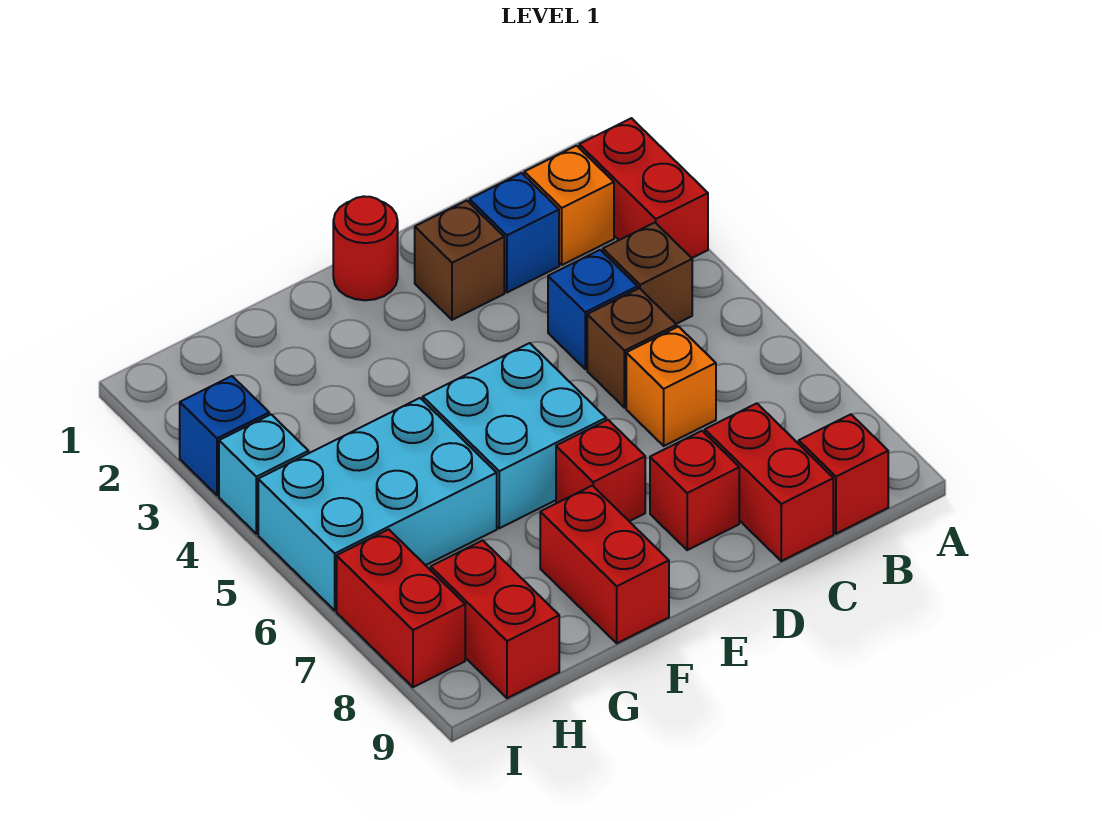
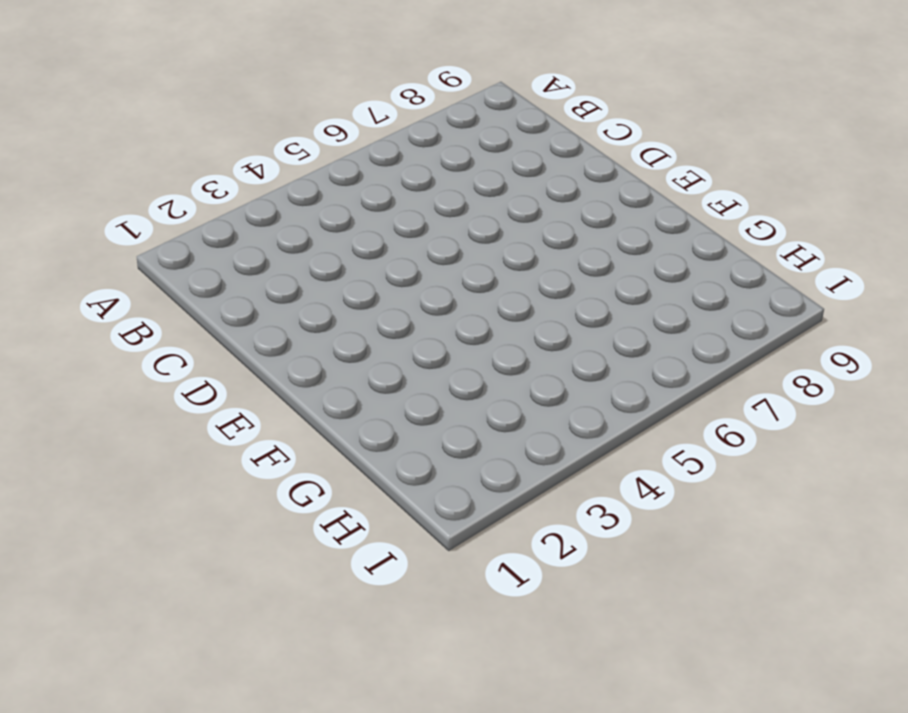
none -> red brick A2:A3 level 1
none -> orange brick B2 level 1
none -> brown brick B4 level 1

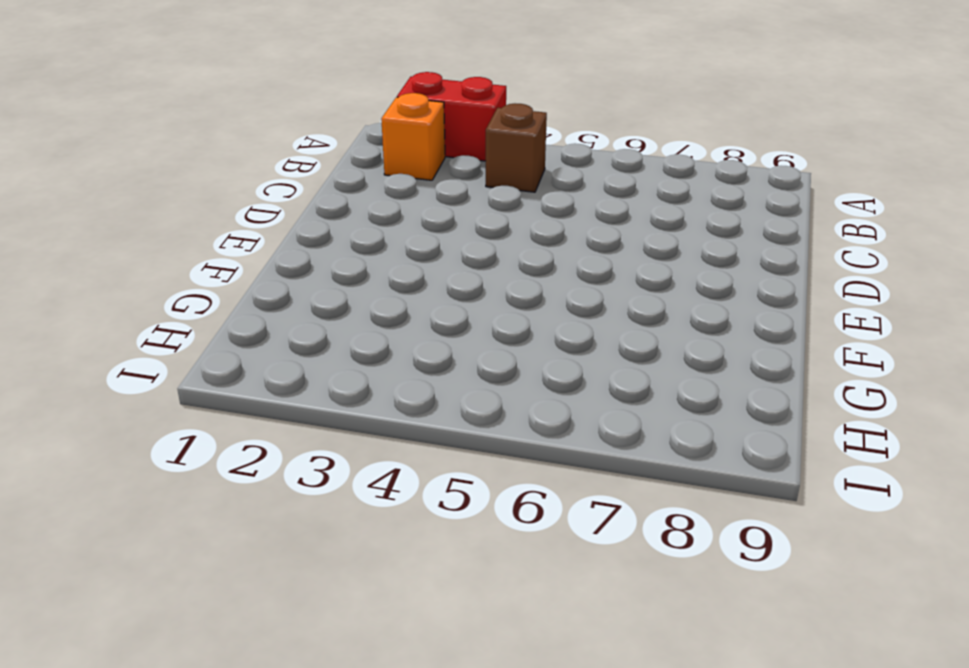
none -> red brick B9 level 1
none -> blue brick C2 level 1
none -> blue brick C4 level 1

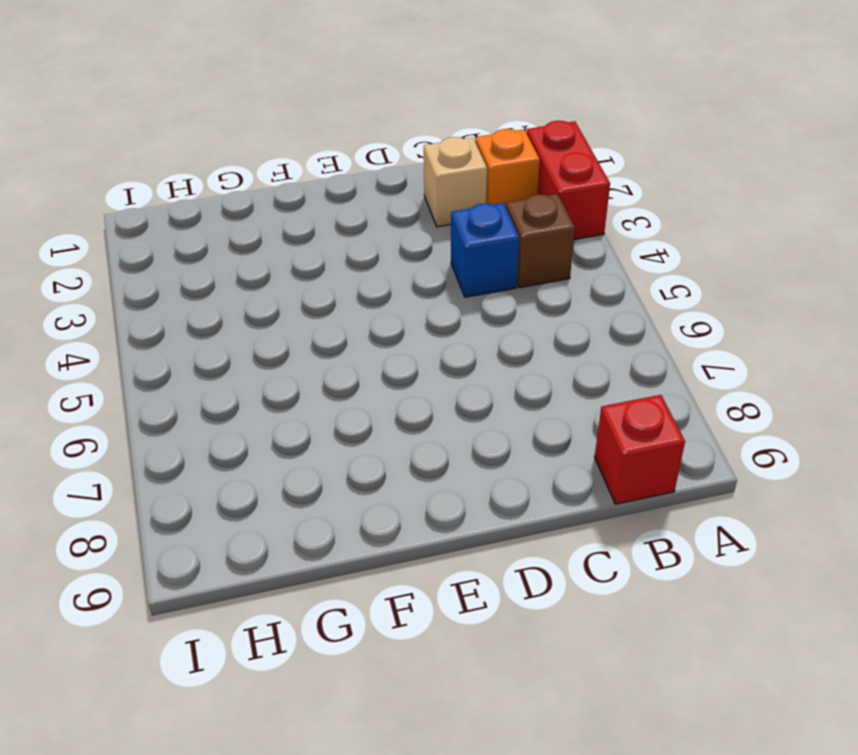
tan brick C2 level 1 -> blue brick C2 level 1
none -> brown brick C5 level 1
none -> orange brick C6 level 1
none -> red brick C8:C9 level 1

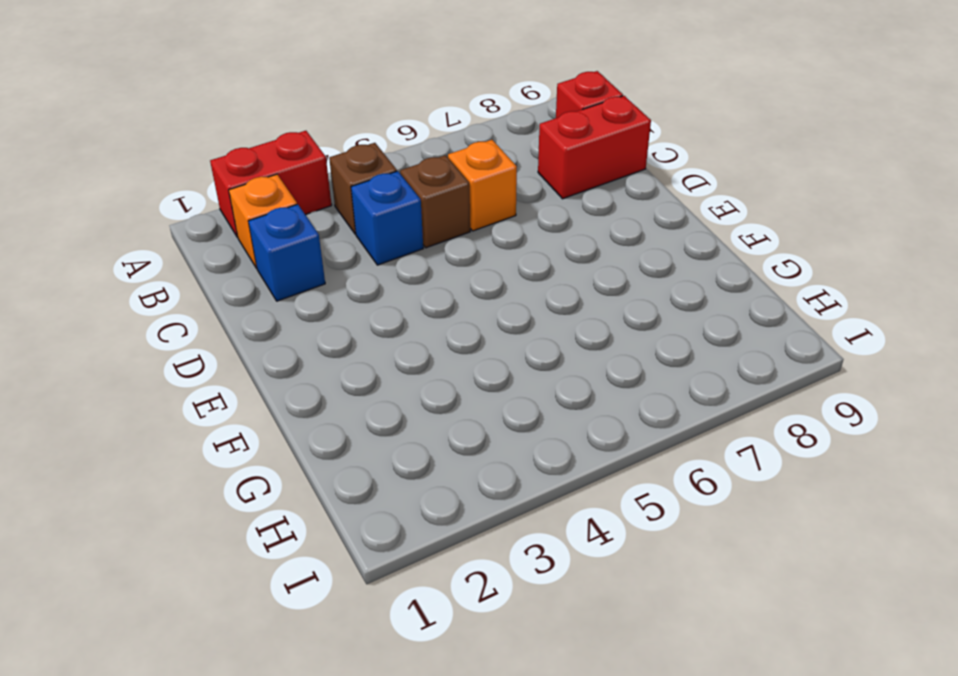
none -> brown brick D2 level 1
none -> red brick D8 level 1
none -> red round brick E1 level 1

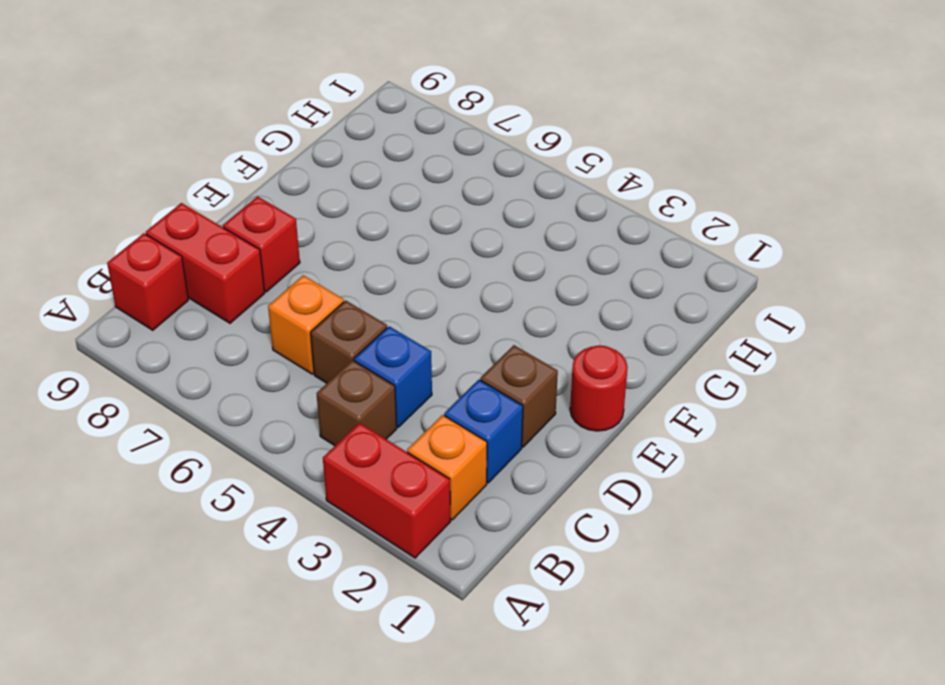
none -> cyan brick E5:F6 level 1
none -> red brick E7 level 1
none -> red brick F8:F9 level 1

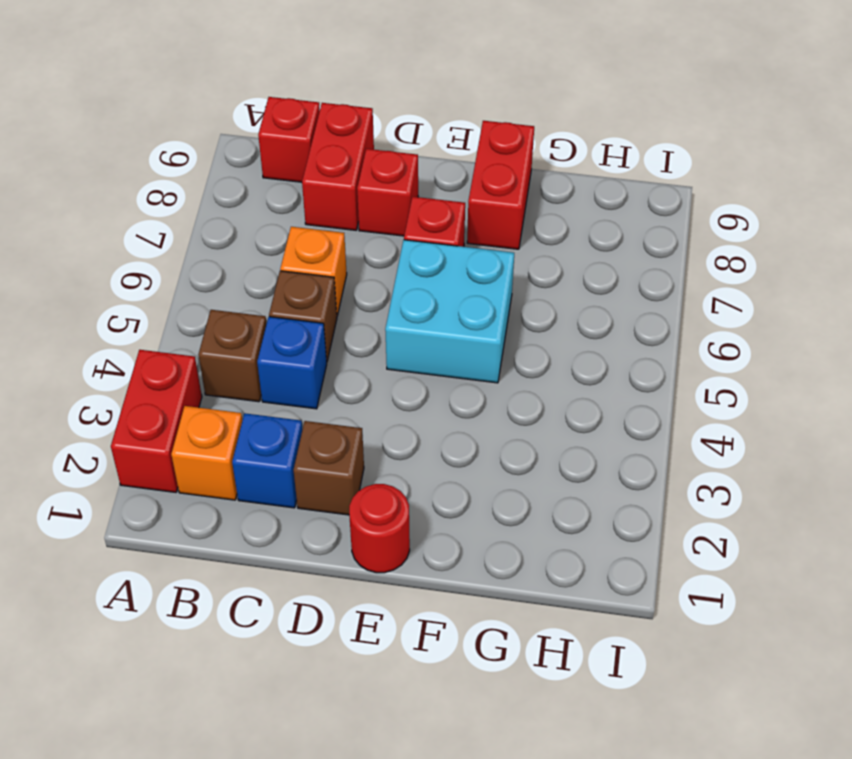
none -> cyan brick G5:I6 level 1
none -> red brick H8:H9 level 1
none -> blue brick I3 level 1

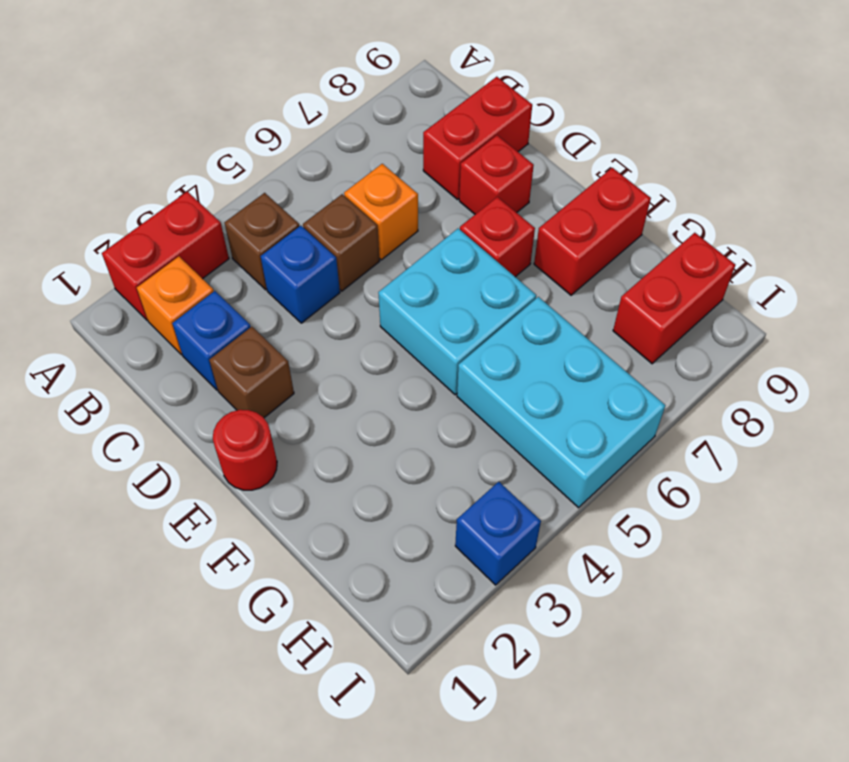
none -> red brick B9 level 1
none -> cyan brick I4 level 1
none -> red brick I7:I8 level 1

